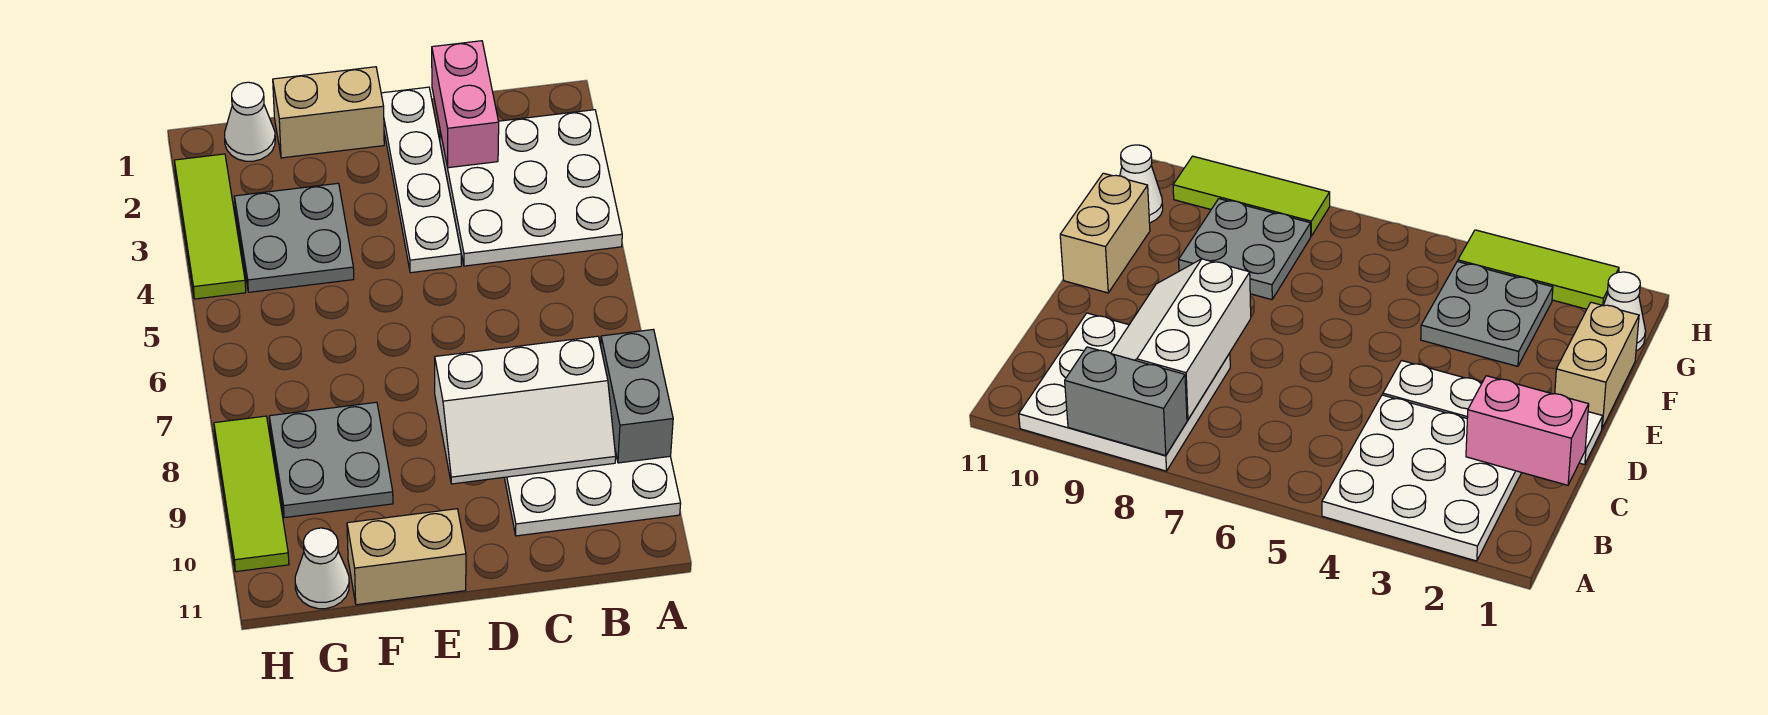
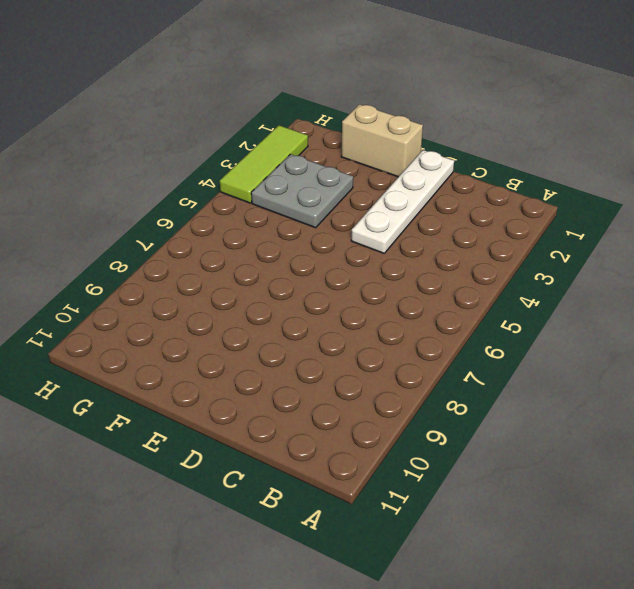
none -> white plate A2:C4 level 1
none -> white plate A8:C10 level 1
none -> tan brick E11:F11 level 1

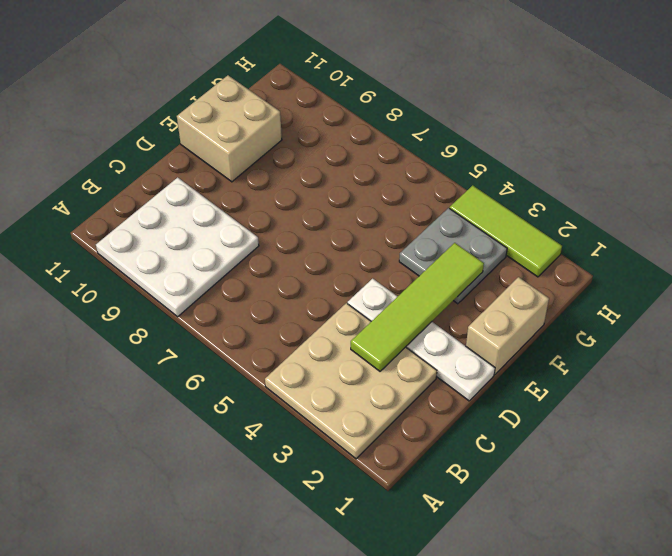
tan plate A2:C4 level 1 -> white plate A2:C4 level 1
lime tile C3:F3 level 2 -> none
tan brick E10:F11 level 1 -> tan brick E11:F11 level 1
none -> grey plate F8:G9 level 1
none -> white cone G1 level 1
none -> white cone G11 level 1

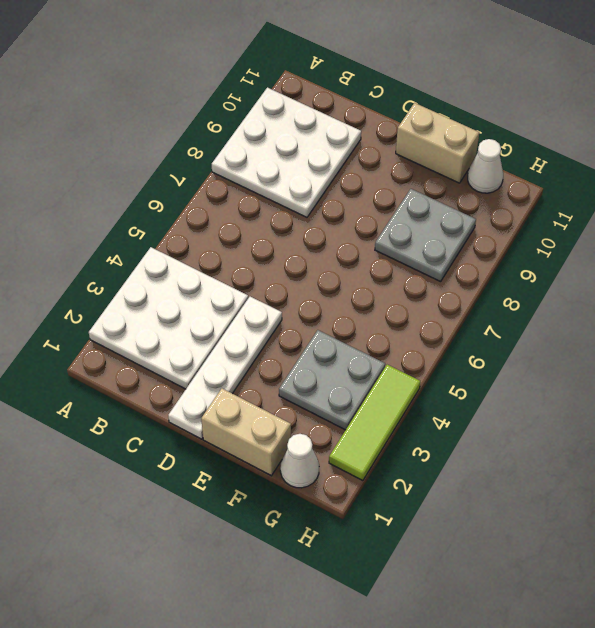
none -> lime tile H8:H10 level 1
none -> grey brick A8:A9 level 2
none -> white slope B8:D9 level 2 top 8

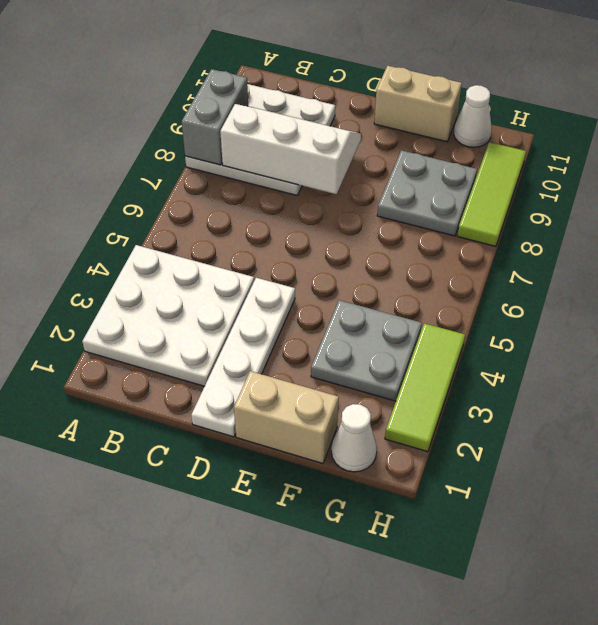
none -> pink brick C1:C2 level 2

